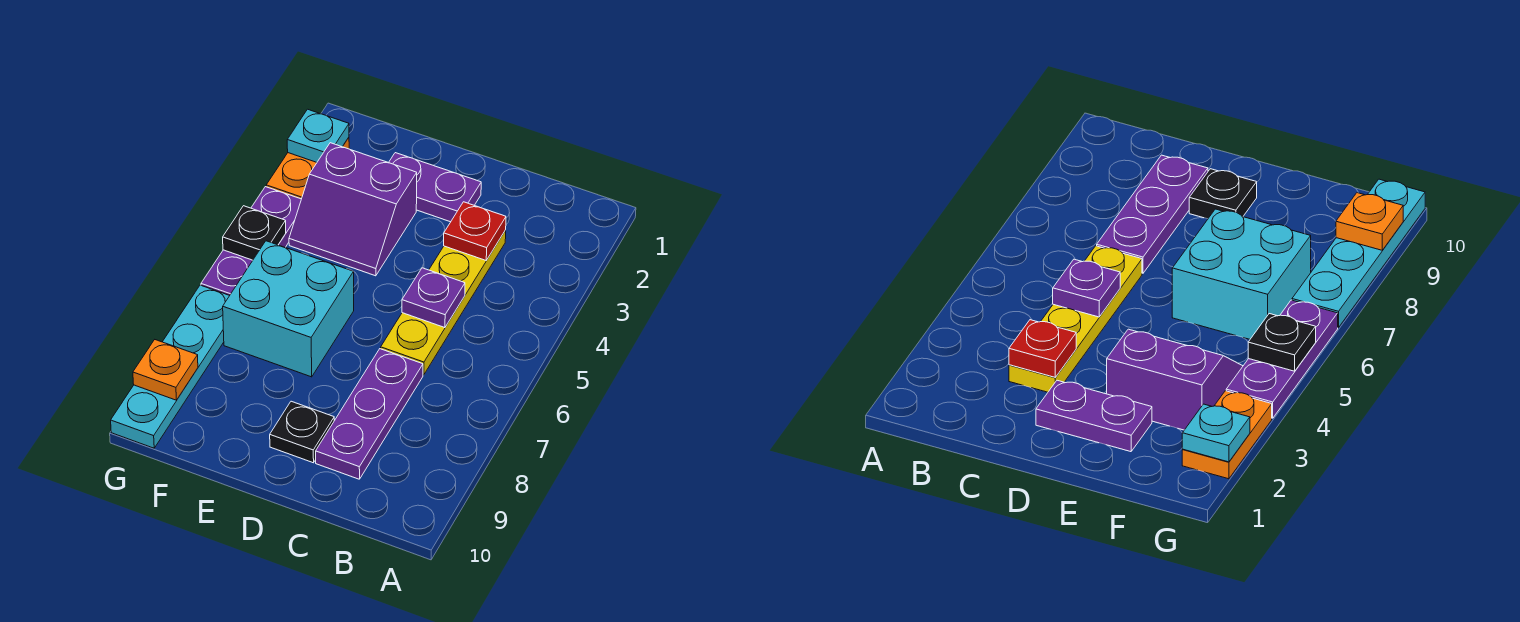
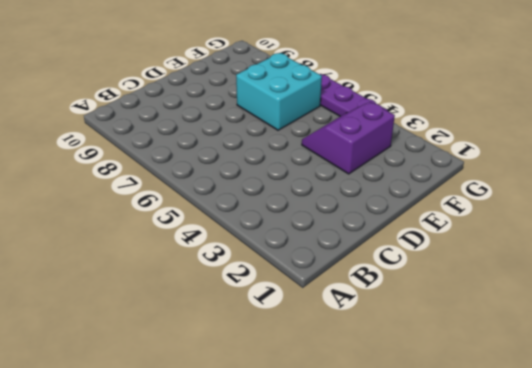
none -> yellow plate C3:C6 level 1
none -> purple plate C7:C9 level 1
none -> purple plate D2:E2 level 1

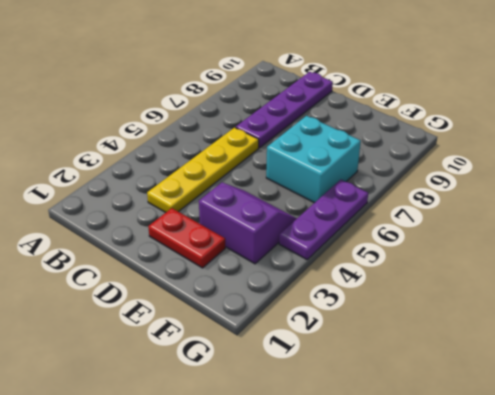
purple plate C7:C10 level 1 -> purple plate C7:C9 level 1
red plate D2:E2 level 1 -> purple plate D2:E2 level 1
none -> black plate D9 level 1
none -> orange plate G2:G3 level 1
none -> cyan plate G7:G10 level 1

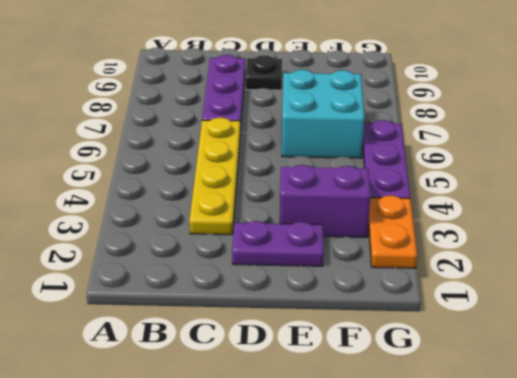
none -> cyan plate G7:G10 level 1
none -> red plate C3 level 2
none -> purple plate C5 level 2

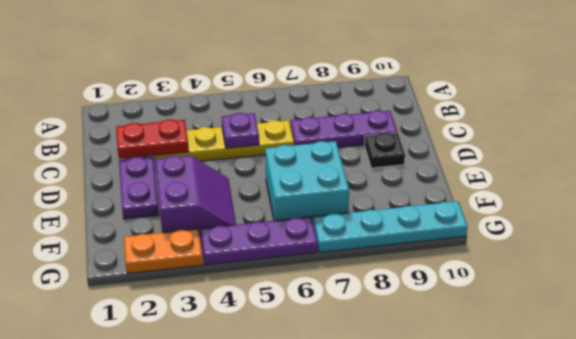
red plate C2:C3 level 2 -> red plate C3 level 2
none -> cyan plate G2 level 2
none -> black plate G5 level 2
none -> orange plate G9 level 2

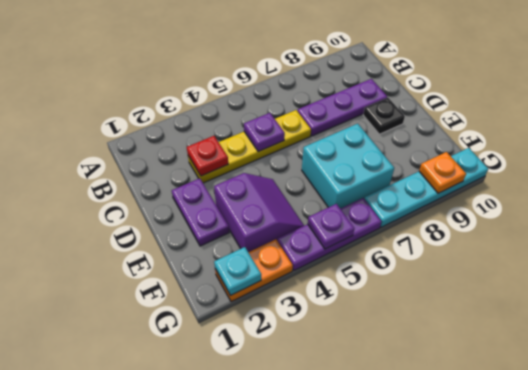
purple plate G5 level 2 -> black plate G5 level 2

